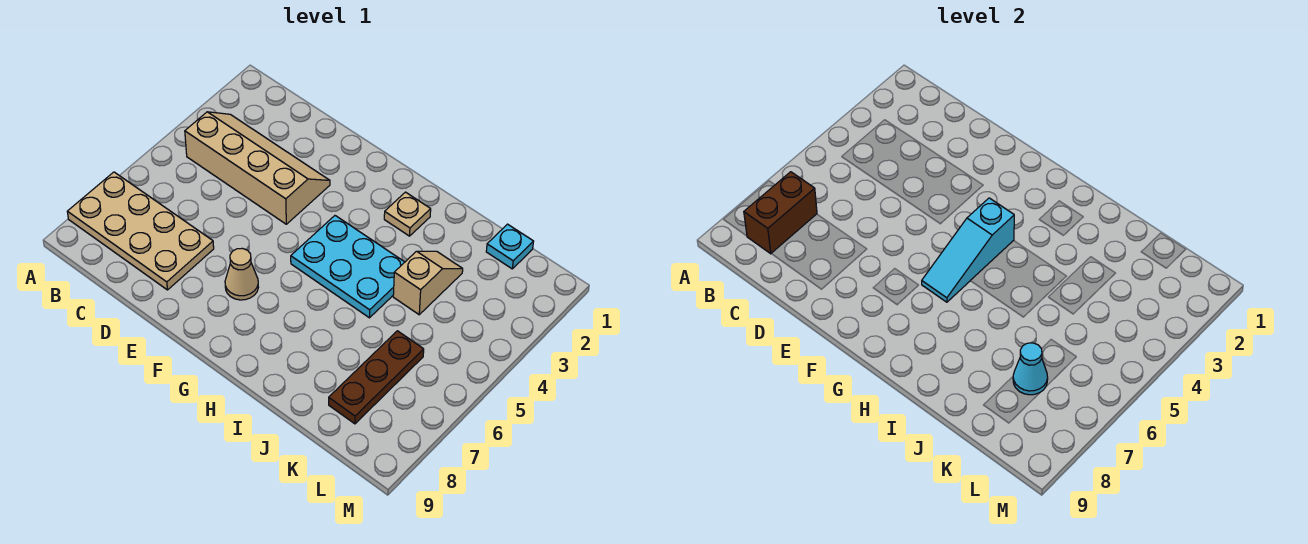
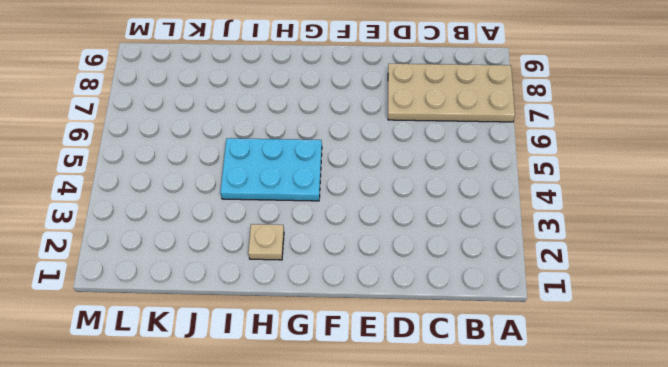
none -> tan slope B3:E4 level 1 top 4
none -> tan cone F7 level 1

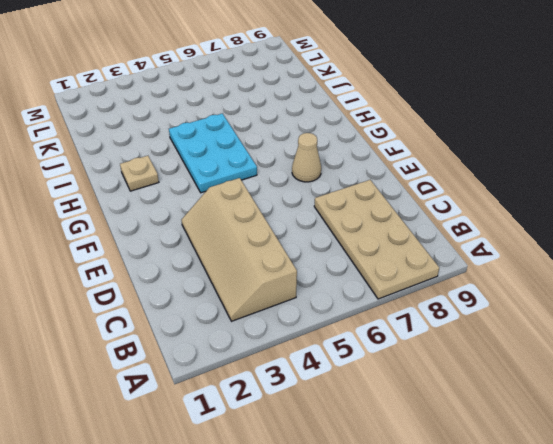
none -> tan slope J3:J4 level 1 top 4
none -> cyan plate K1 level 1

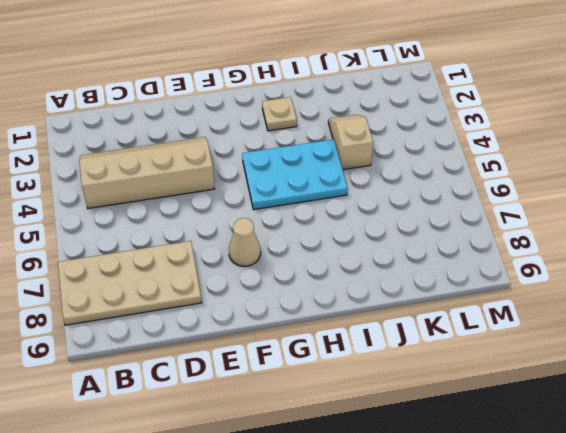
none -> cyan plate K1 level 1
none -> brown plate K6:K8 level 1

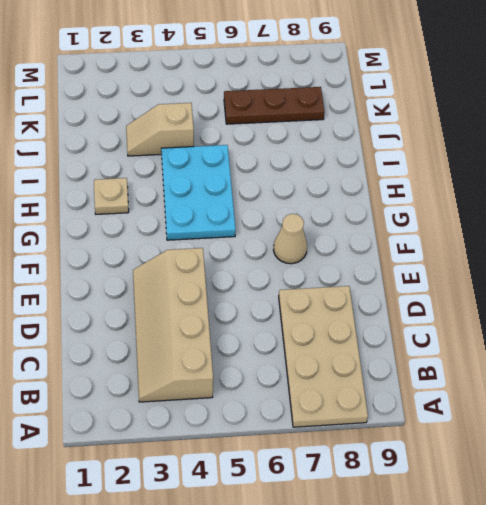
none -> cyan plate K1 level 1
none -> brown brick B7:B8 level 2

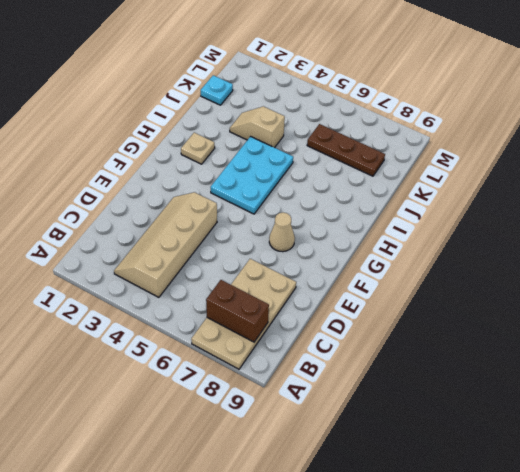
none -> cyan slope G4:G6 level 2 top 4
none -> cyan cone K7 level 2

